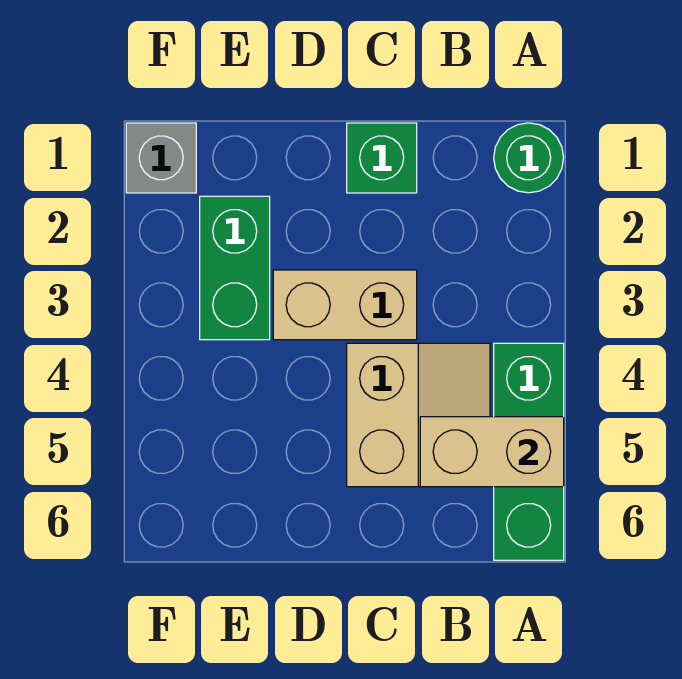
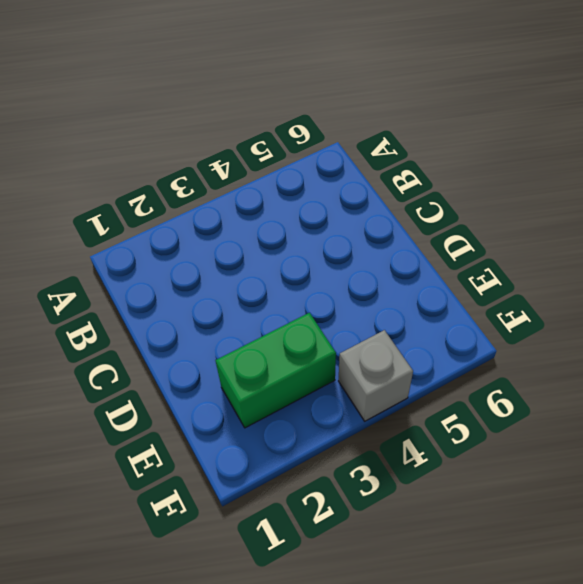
grey brick F4 level 1 -> grey brick F1 level 1
none -> green round brick A1 level 1
none -> green brick A4:A6 level 1

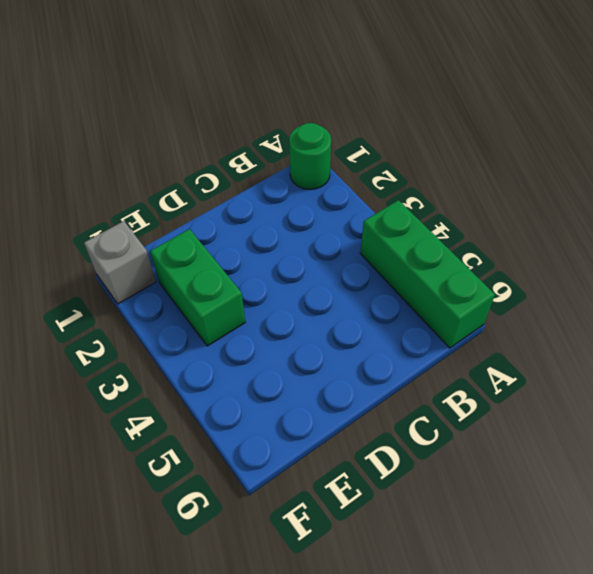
none -> tan slope B4:C5 level 1 top C
none -> green brick C1 level 1

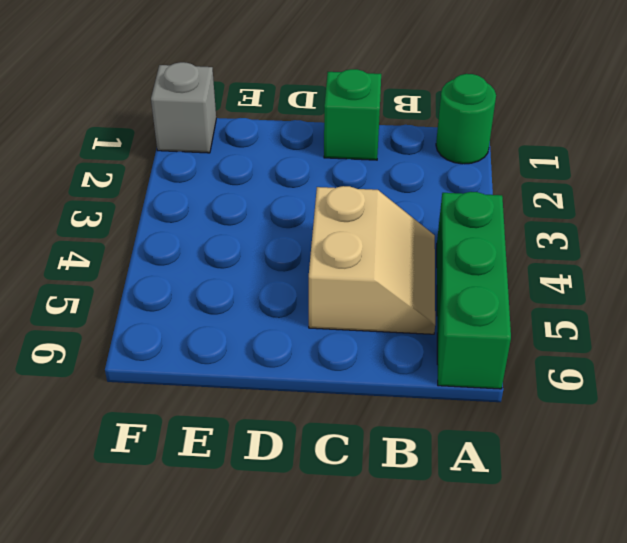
none -> tan brick C3:D3 level 1
none -> green brick E2:E3 level 1

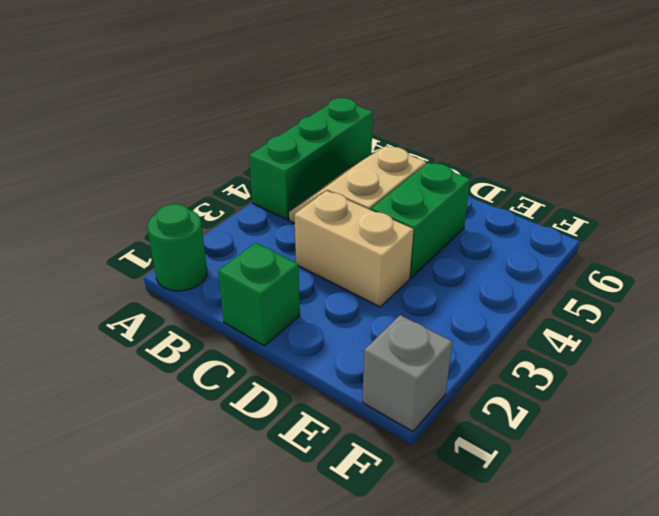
green brick D4:D5 level 1 -> green brick E2:E3 level 1
none -> tan brick A5:B5 level 2

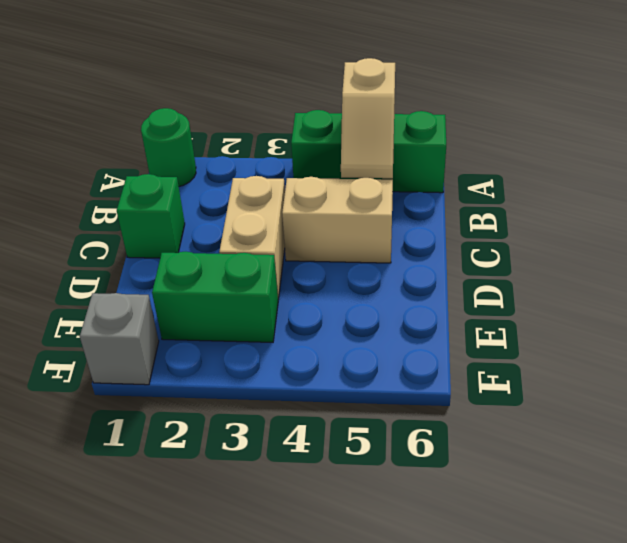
tan slope A5:B5 level 2 top A -> tan brick A5:B5 level 2

